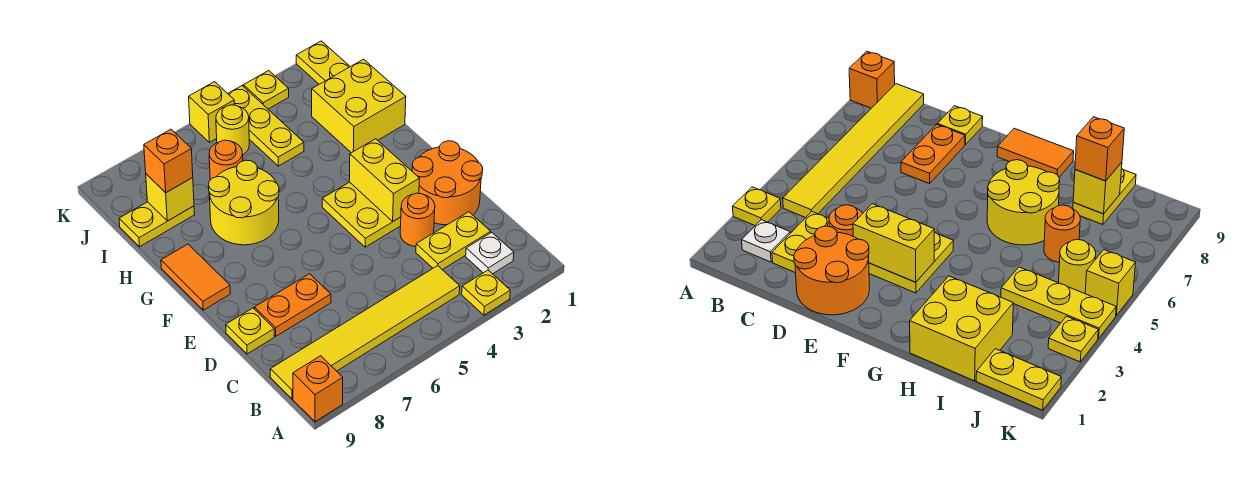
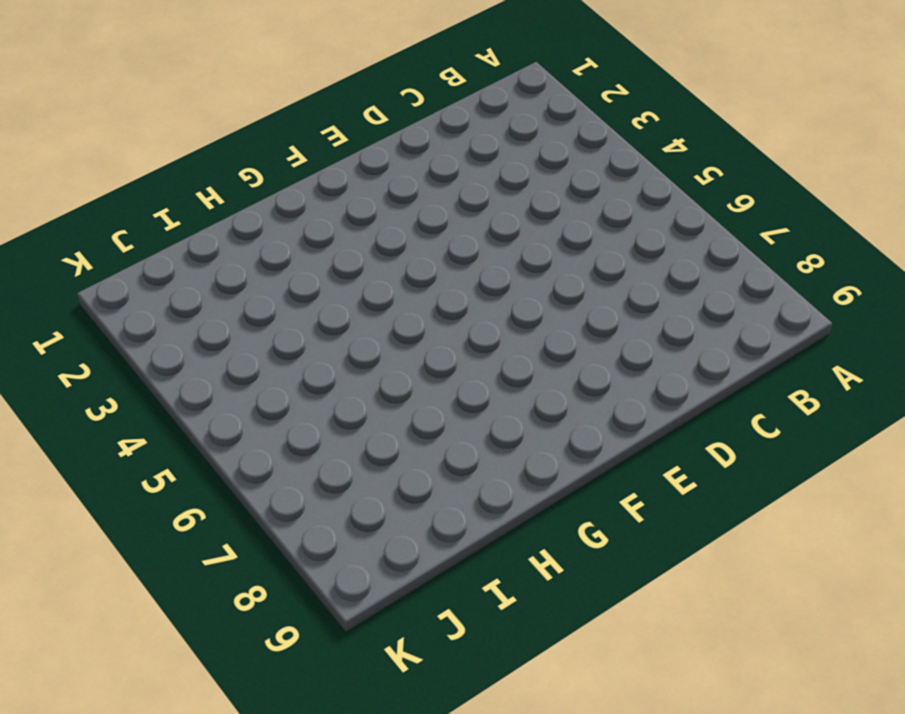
none -> yellow plate A3 level 1
none -> orange brick A9 level 1
none -> white plate B2 level 1

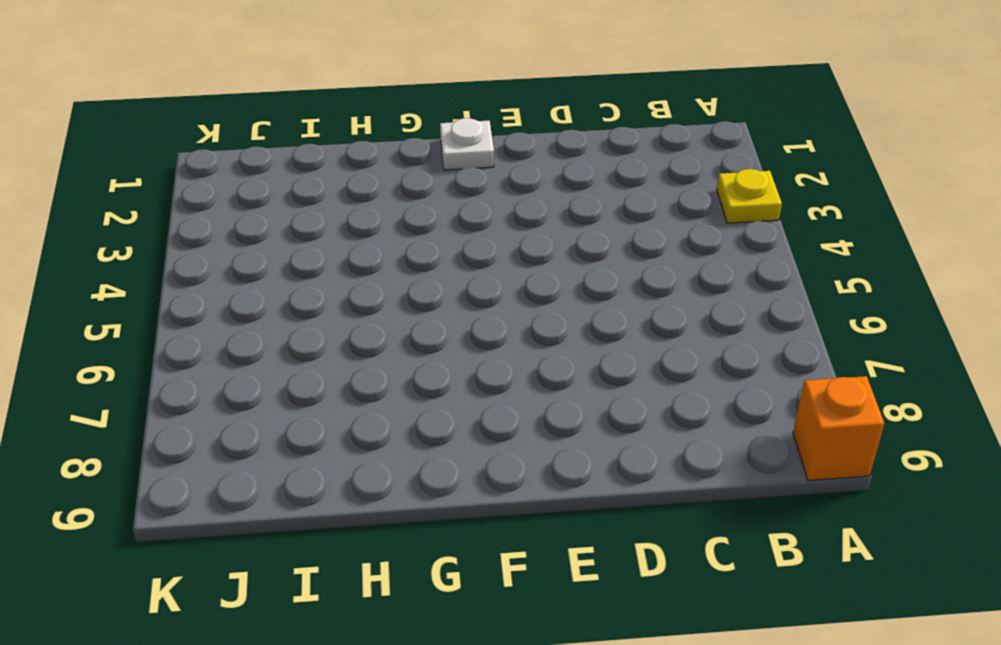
white plate F1 level 1 -> white plate B2 level 1
none -> yellow tile B4:B9 level 1
none -> yellow plate C2:C3 level 1
none -> orange round brick D1:E2 level 1

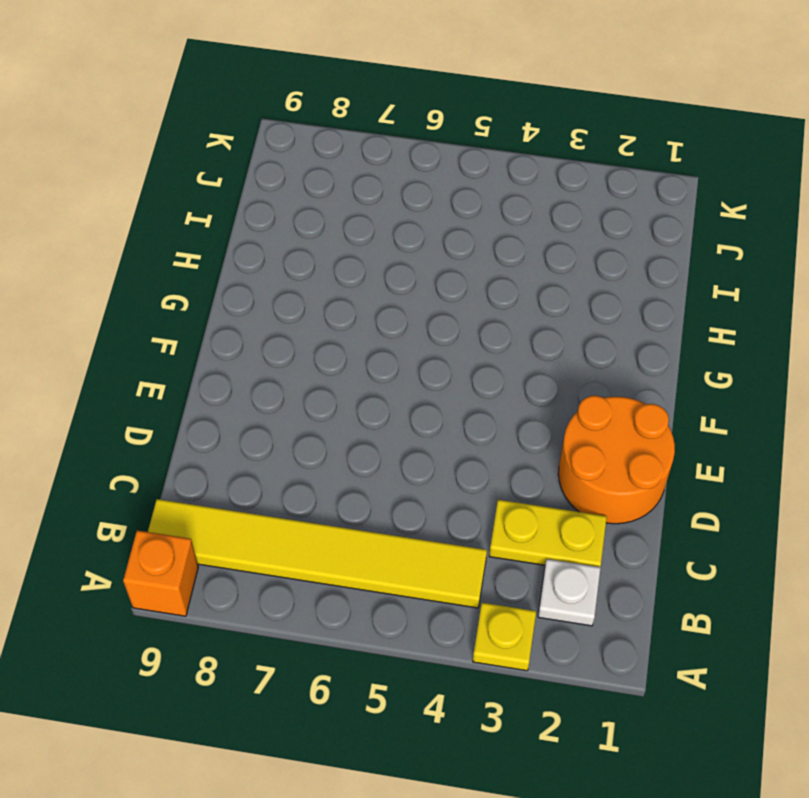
none -> orange round brick D3 level 1
none -> orange plate D7:D8 level 1
none -> yellow plate D9 level 1

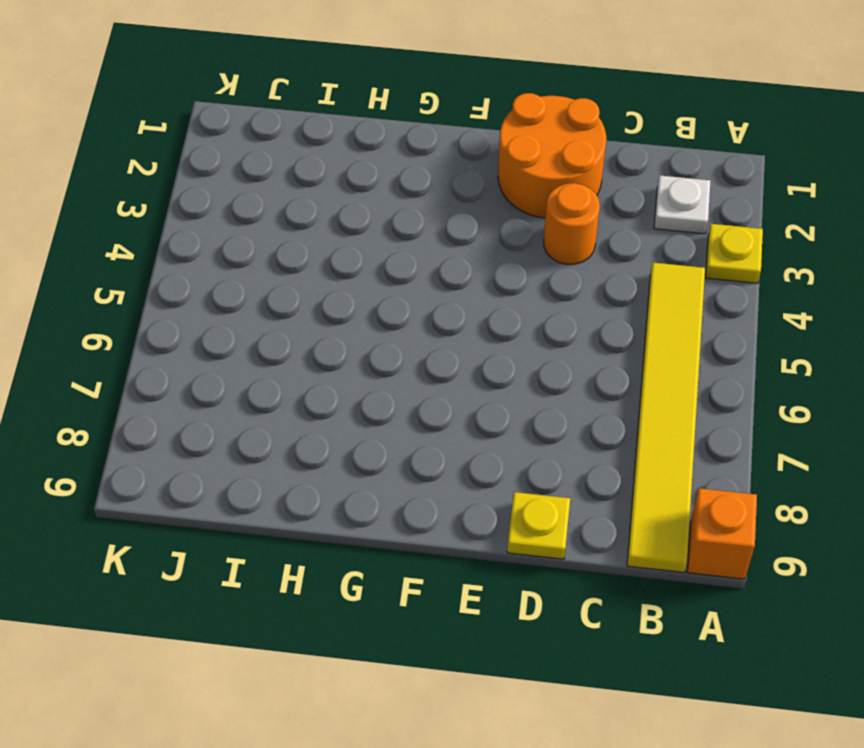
none -> yellow plate C2:C3 level 1
none -> orange plate D7:D8 level 1
none -> yellow plate E3:F4 level 1

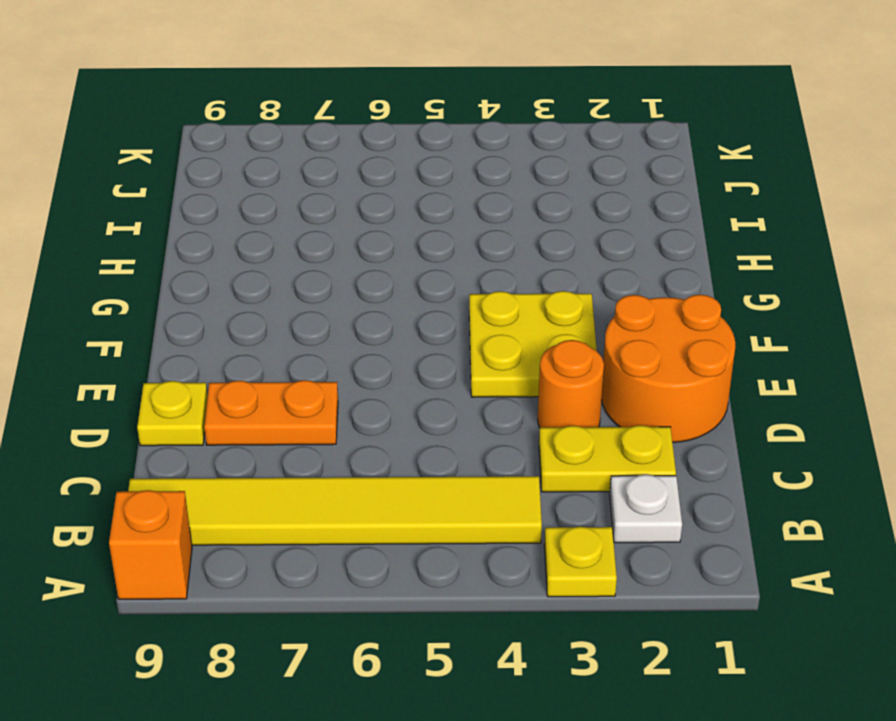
none -> orange tile F9:G9 level 1
none -> yellow round brick G6:H7 level 1
none -> yellow brick H1:I2 level 1

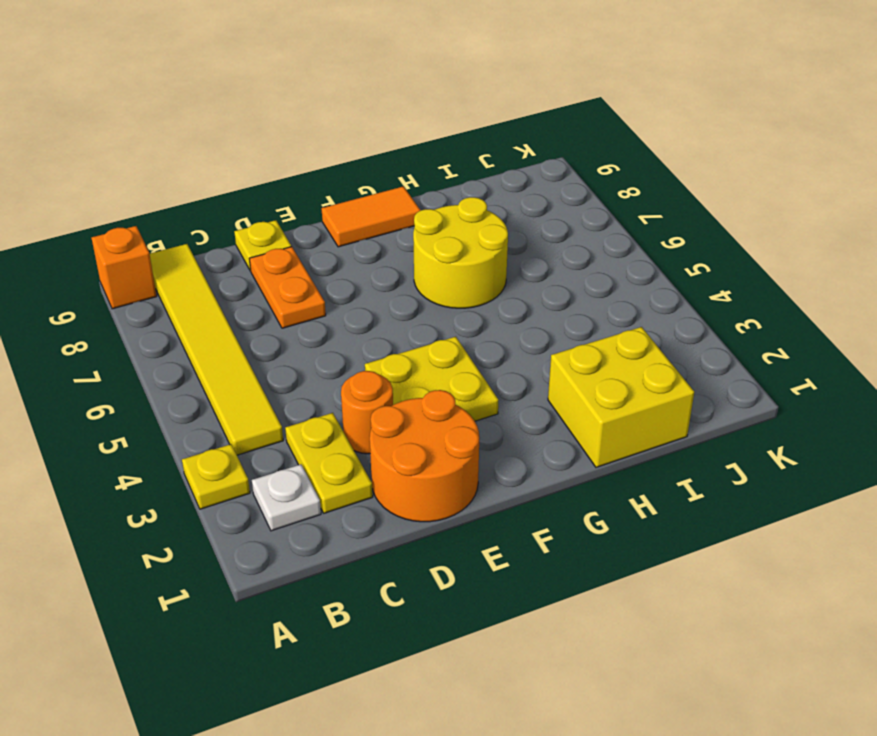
none -> yellow plate I4:K4 level 1
none -> orange round brick I6 level 1
none -> yellow plate I8:I9 level 1

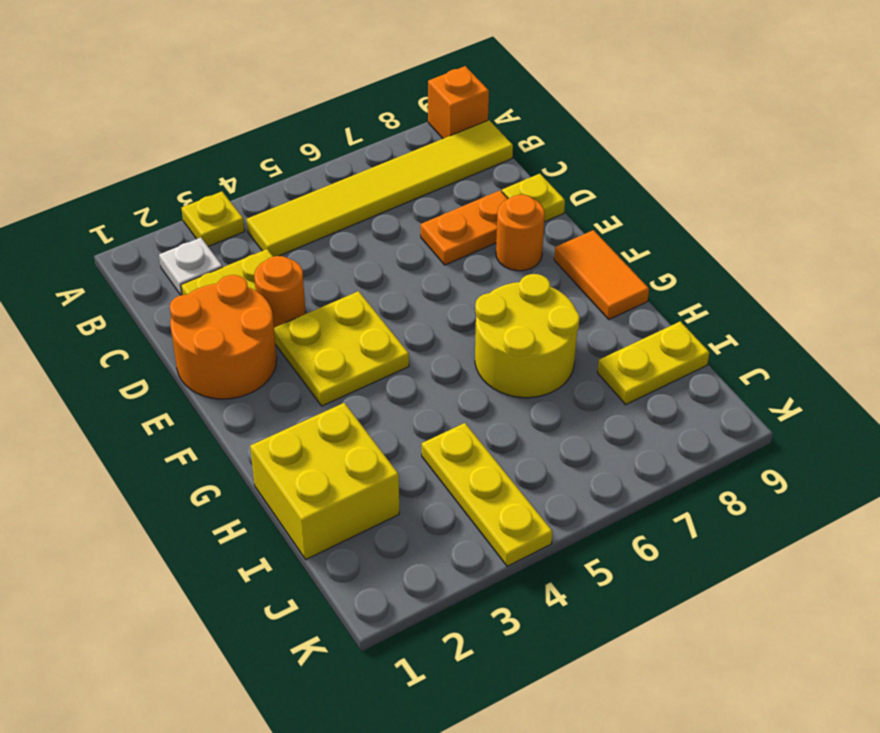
orange round brick E8 level 1 -> orange round brick I6 level 1
none -> yellow plate J1:K1 level 1
none -> yellow round brick J5 level 1
none -> yellow plate K3 level 1

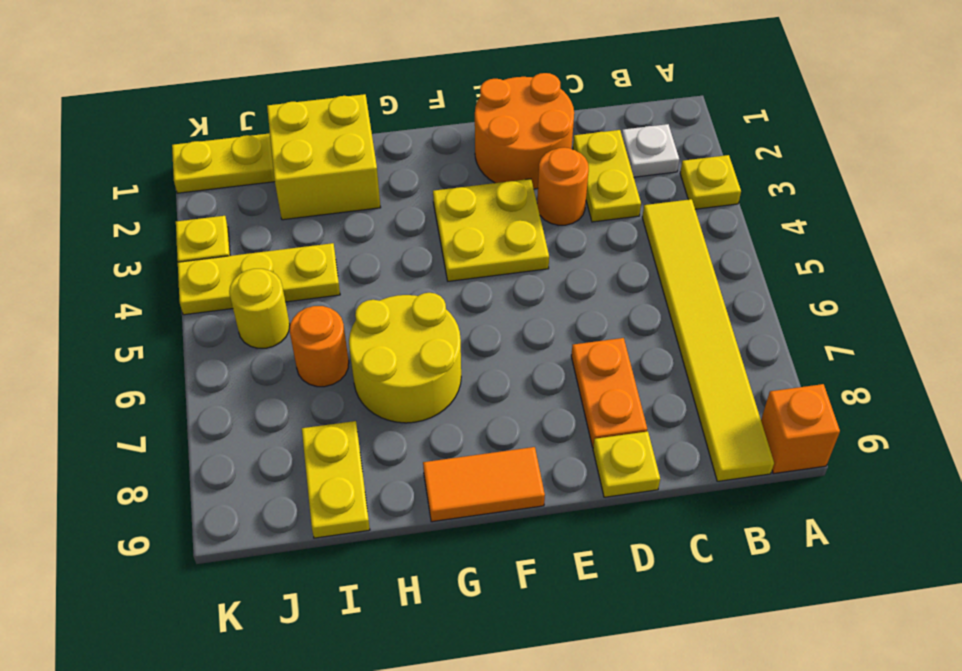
none -> yellow brick K5 level 1
none -> yellow brick E3:F3 level 2
none -> yellow brick I8 level 2

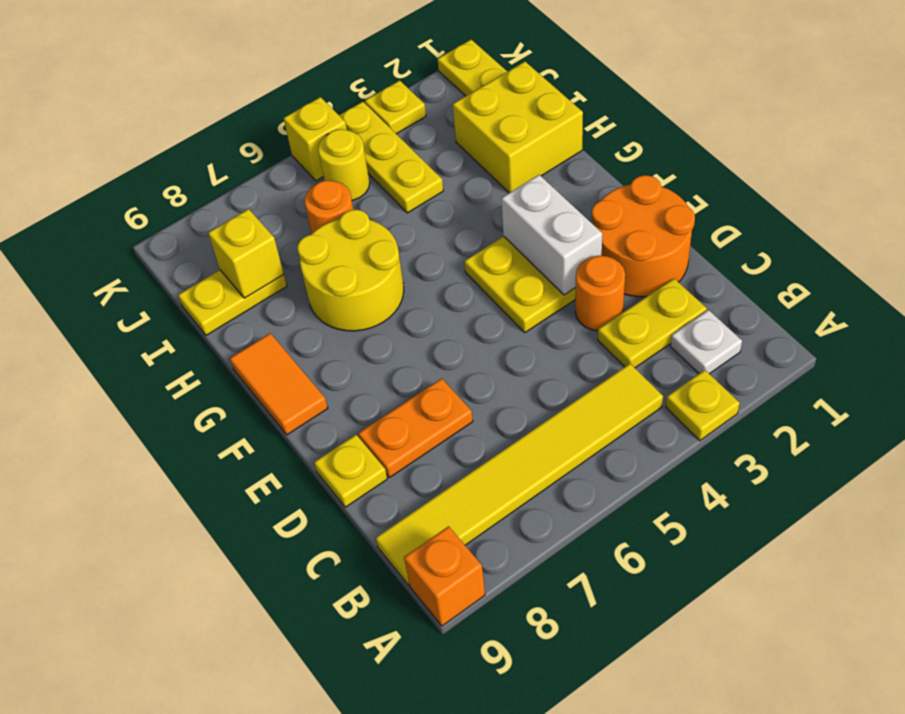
white brick E3:F3 level 2 -> yellow brick E3:F3 level 2
none -> orange brick I8 level 3

